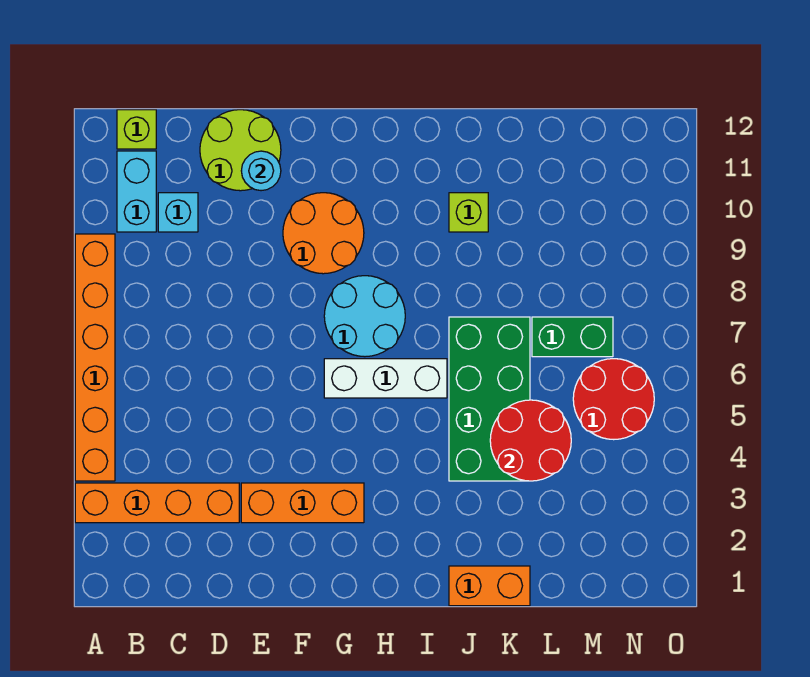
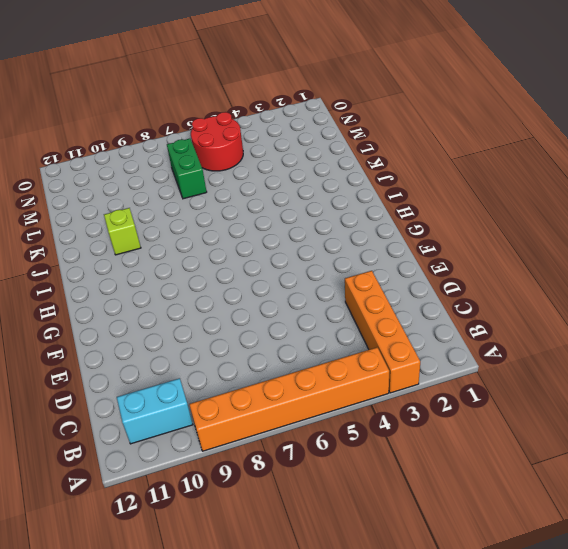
none -> lime brick B12 level 1
none -> cyan brick C10 level 1
none -> lime round brick D11:E12 level 1

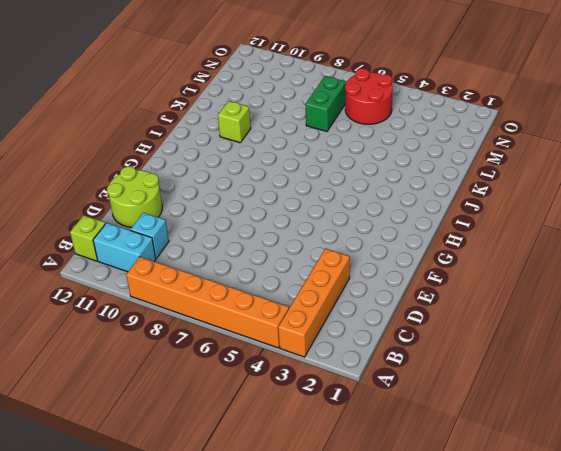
none -> orange brick E3:G3 level 1
none -> orange round brick F9:G10 level 1
none -> white brick G6:I6 level 1

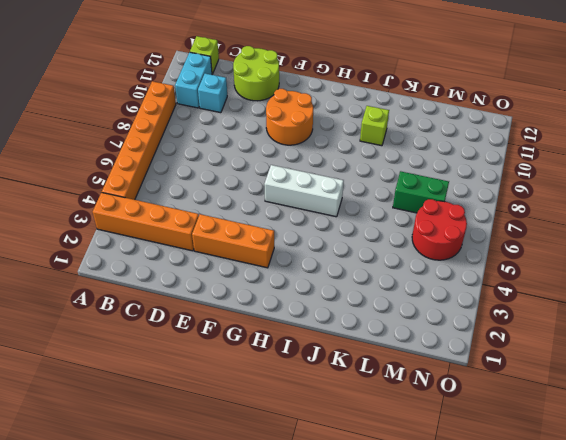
none -> cyan round brick G7:H8 level 1
none -> orange brick J1:K1 level 1
none -> green brick J4:K7 level 1

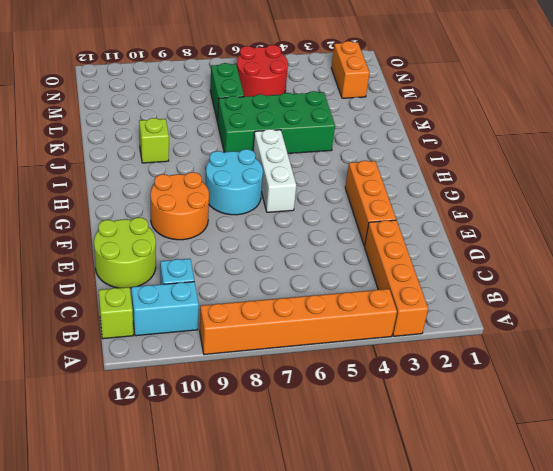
orange brick M2:N2 level 1 -> orange brick J1:K1 level 1
none -> cyan round brick E11 level 2
none -> red round brick K4:L5 level 2

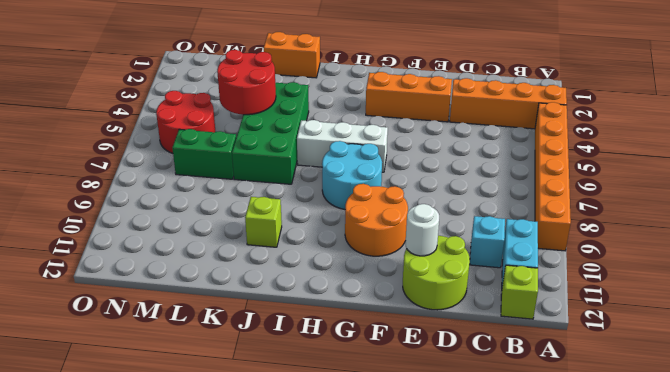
white round brick E11 level 2 -> cyan round brick E11 level 2

